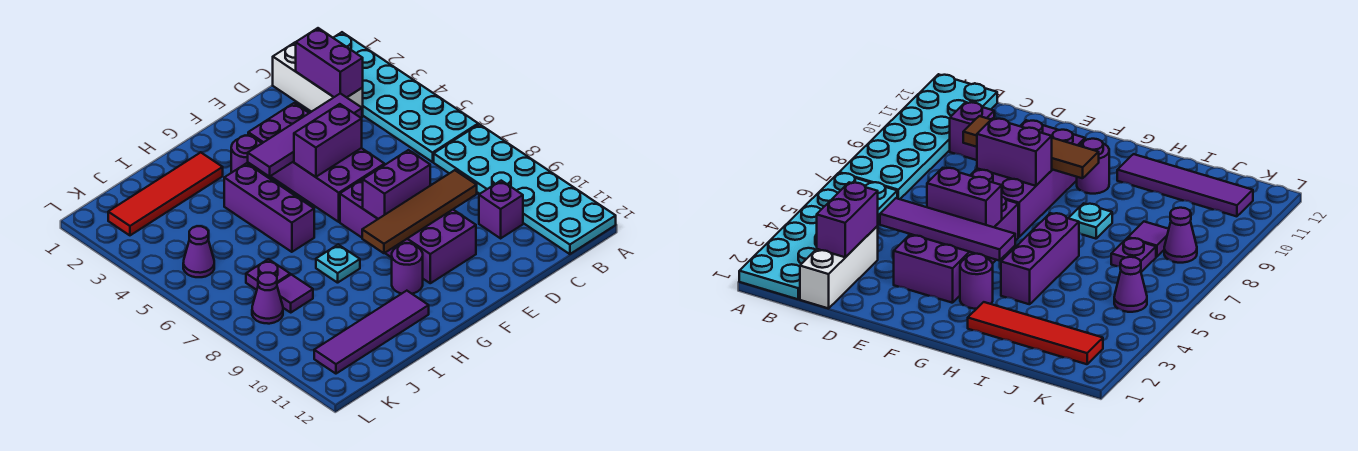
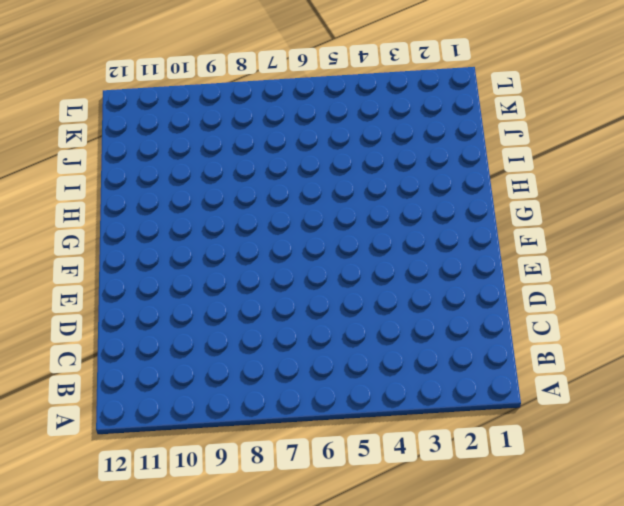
none -> cyan plate A1:B6 level 1
none -> cyan plate A7:B12 level 1
none -> white brick C1:C3 level 1

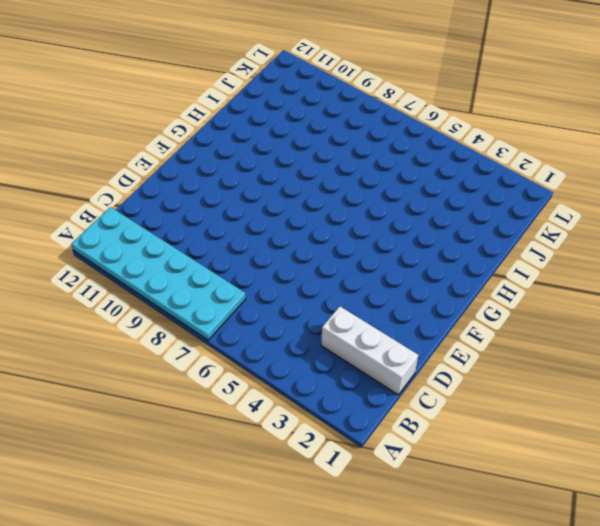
none -> cyan plate A1:B6 level 1
none -> purple brick C10 level 1
none -> purple brick E3:F6 level 1

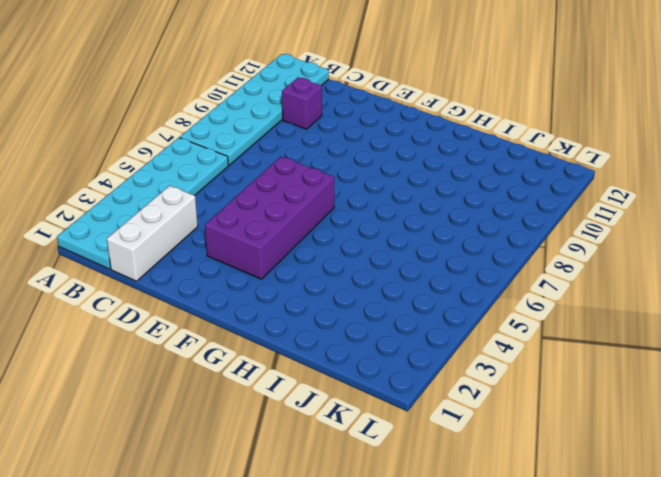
none -> purple brick E7:F10 level 1
none -> purple round brick G3 level 1
none -> purple round brick G10 level 1

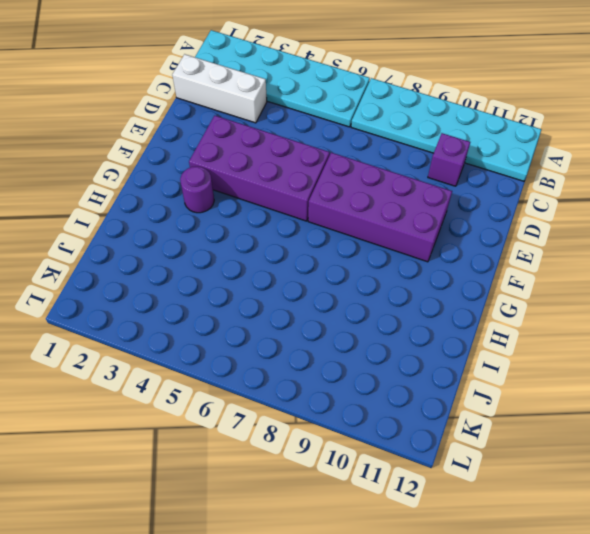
none -> purple round brick G10 level 1
none -> red tile H2:K2 level 1
none -> purple brick H4:H6 level 1

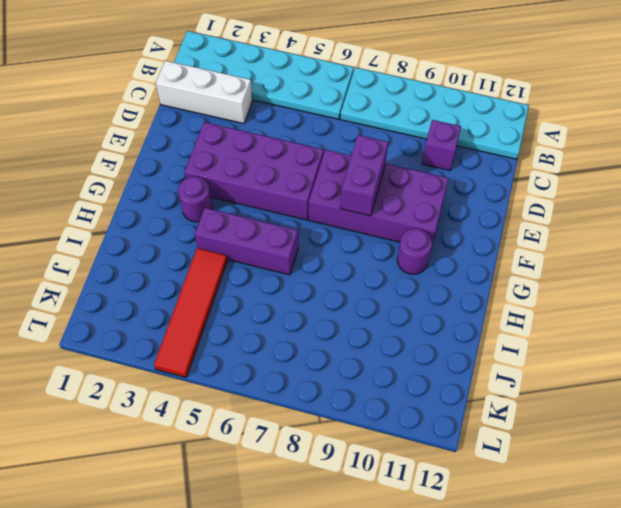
red tile I4:L4 level 1 -> red tile H2:K2 level 1
none -> cyan plate H8 level 1
none -> purple tile H11:K11 level 1
none -> purple plate J7 level 1

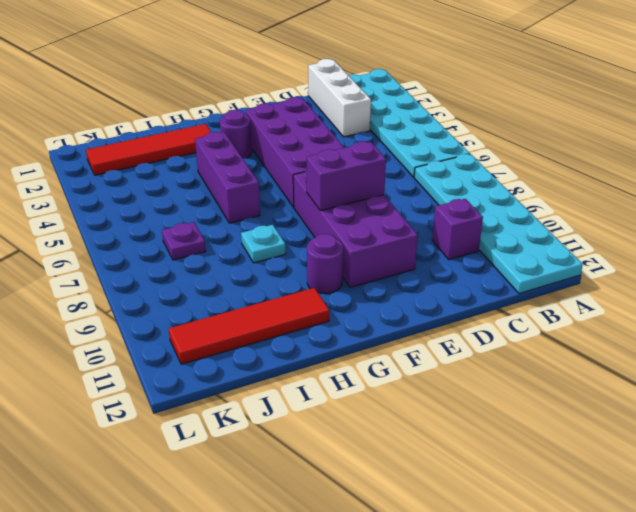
red tile H11:K11 level 1 -> purple tile H11:K11 level 1
none -> purple tile J8 level 1
none -> purple cone K5 level 1
none -> purple cone K8 level 1

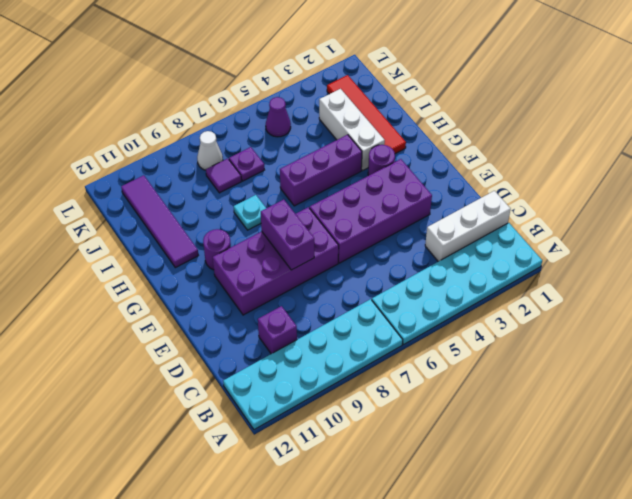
white brick H3:J3 level 1 -> none
white cone K8 level 1 -> purple cone K8 level 1
none -> purple brick C2:C3 level 2
none -> purple tile D4:G4 level 2
none -> brown tile D9:G9 level 2

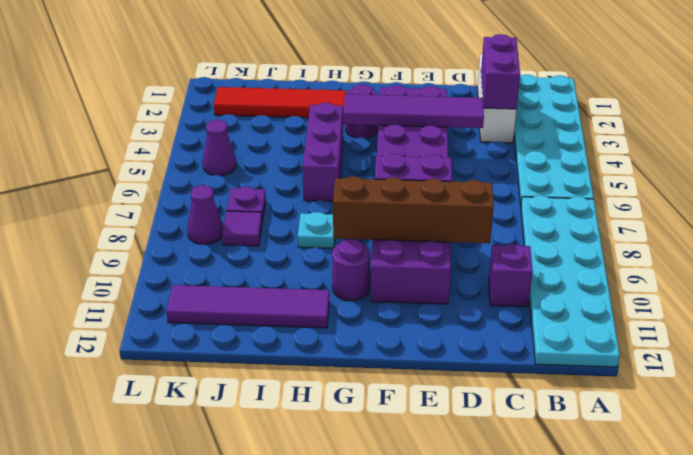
brown brick D9:G9 level 2 -> brown tile D9:G9 level 2
none -> purple brick E5:F5 level 2

